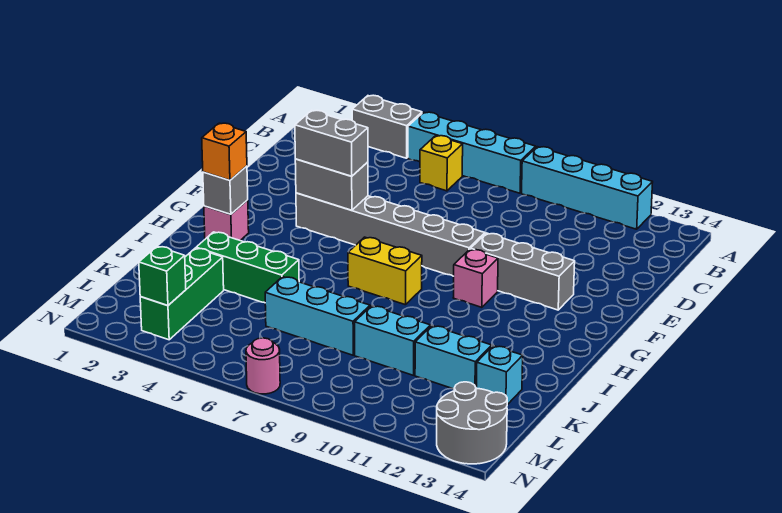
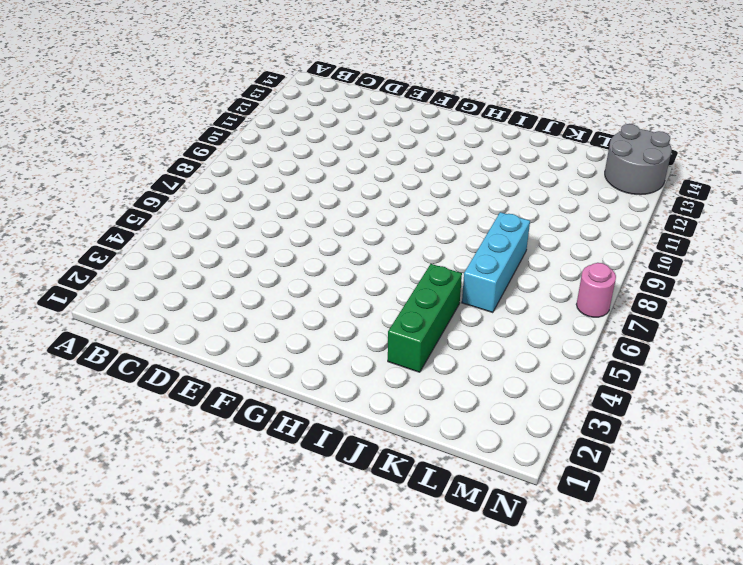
none -> grey brick A3:A4 level 1
none -> cyan brick A5:A8 level 1
none -> cyan brick A9:A12 level 1

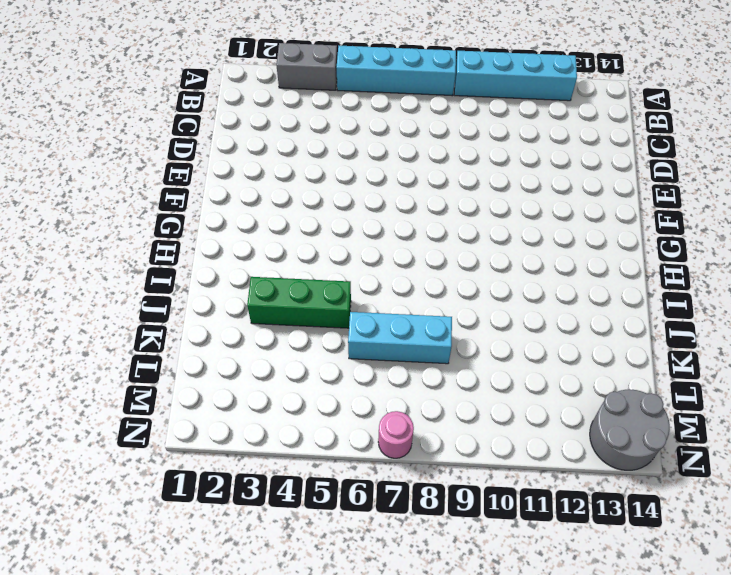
none -> yellow brick B6 level 1
none -> grey brick F4:F9 level 1
none -> grey brick F10:F12 level 1

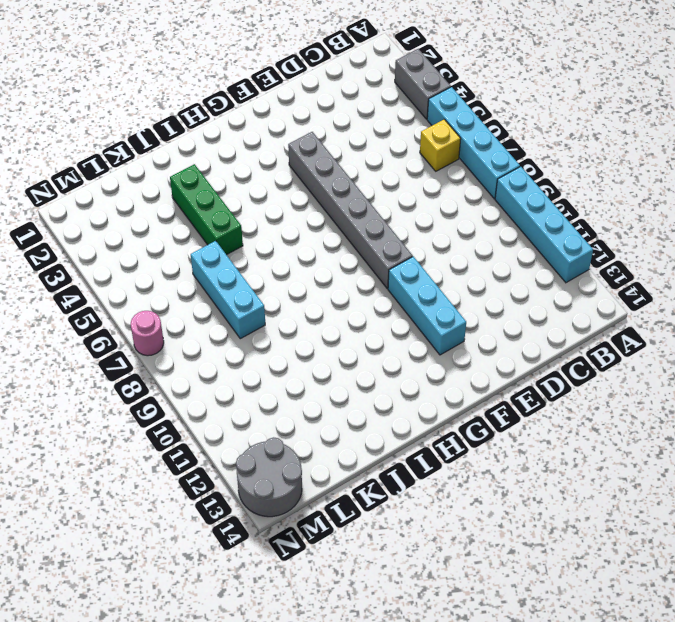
cyan brick F10:F12 level 1 -> grey brick F10:F12 level 1
none -> pink brick G10 level 1
none -> pink brick H2 level 1
none -> yellow brick H7:H8 level 1

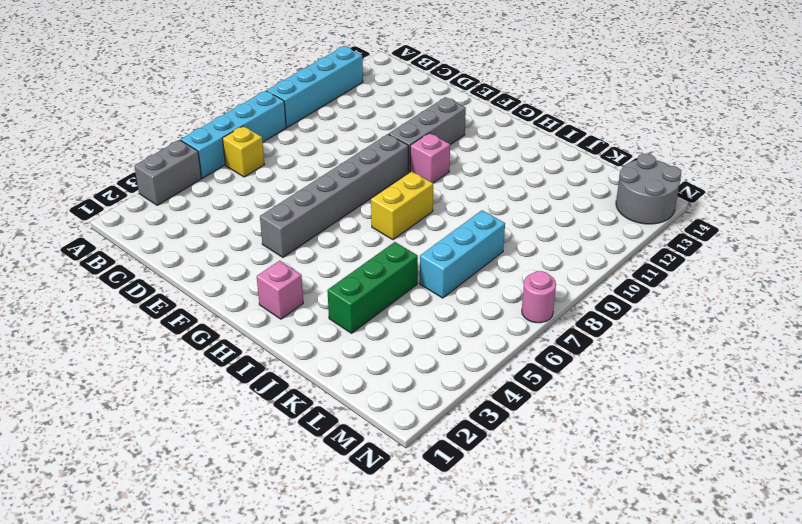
none -> green brick K3:M3 level 1
none -> cyan brick K9:K10 level 1
none -> cyan brick K11:K12 level 1

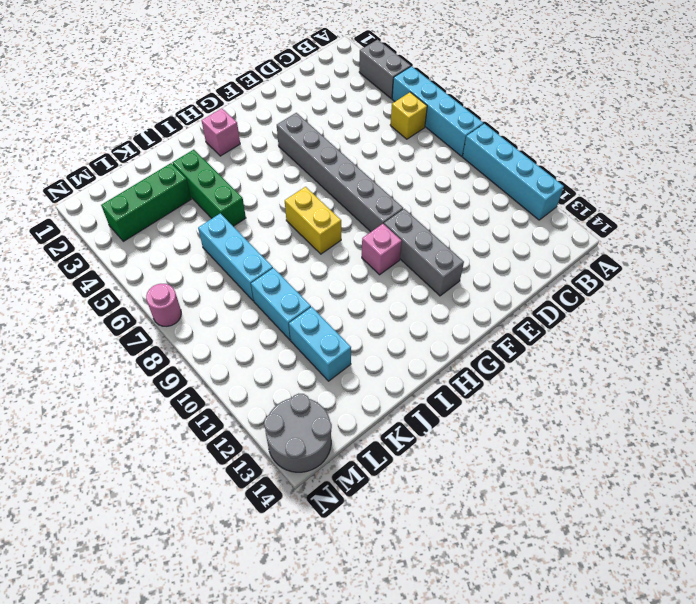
none -> cyan brick K13 level 1
none -> grey brick F4:F5 level 2
none -> grey brick H2 level 2

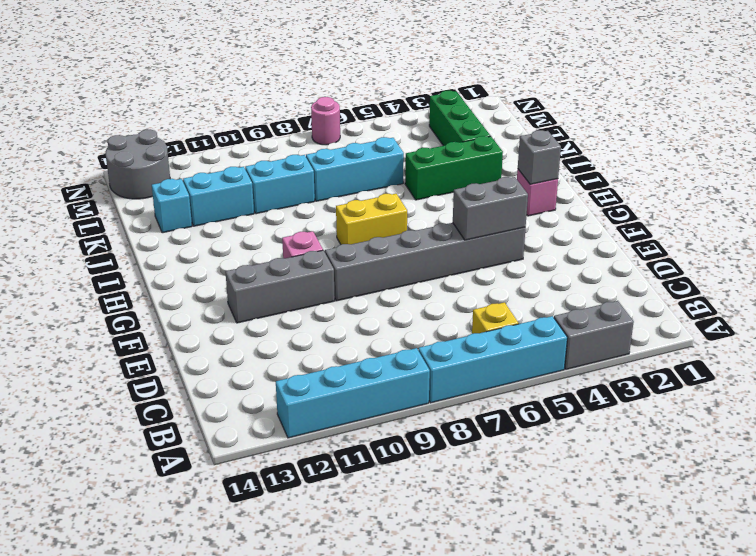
none -> green brick M3 level 2
none -> grey brick F4:F5 level 3
none -> orange brick H2 level 3

